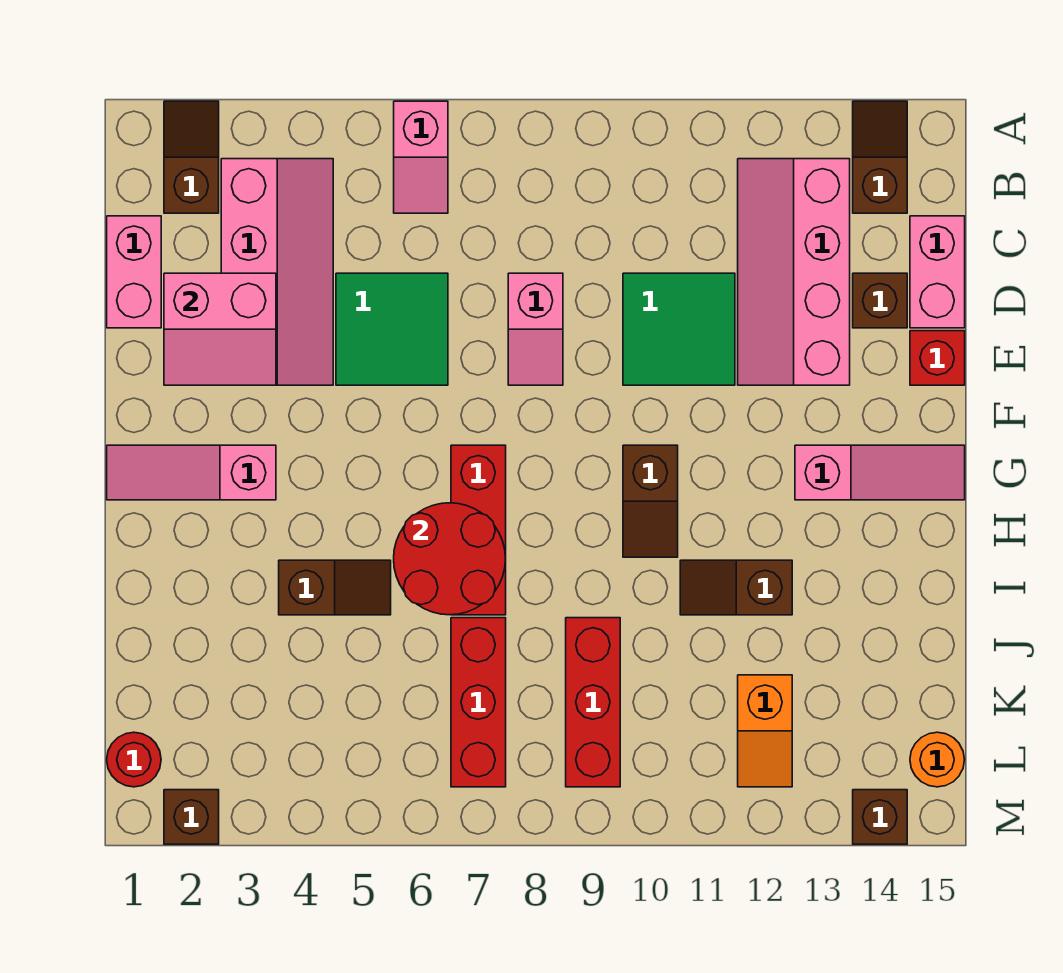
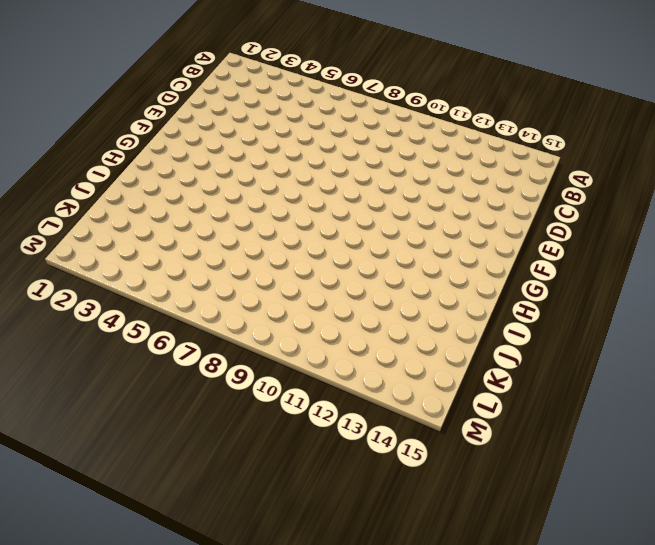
none -> brown slope A2:B2 level 1 top B
none -> pink slope A6:B6 level 1 top A
none -> brown slope A14:B14 level 1 top B

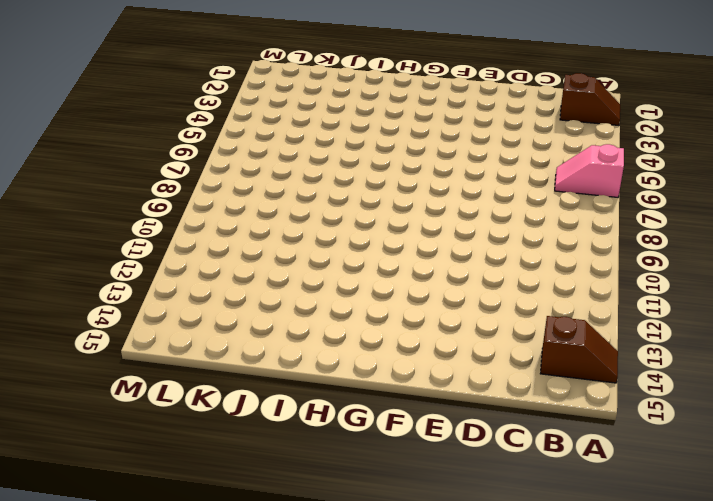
none -> pink slope B3:E4 level 1 top 3
none -> pink slope B12:E13 level 1 top 13
none -> pink brick C1:D1 level 1

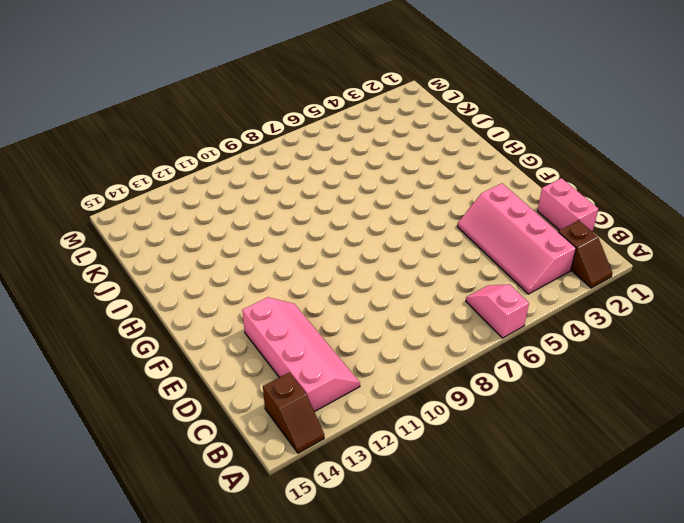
none -> pink brick C15:D15 level 1
none -> green tile D5:E6 level 1
none -> pink slope D8:E8 level 1 top D

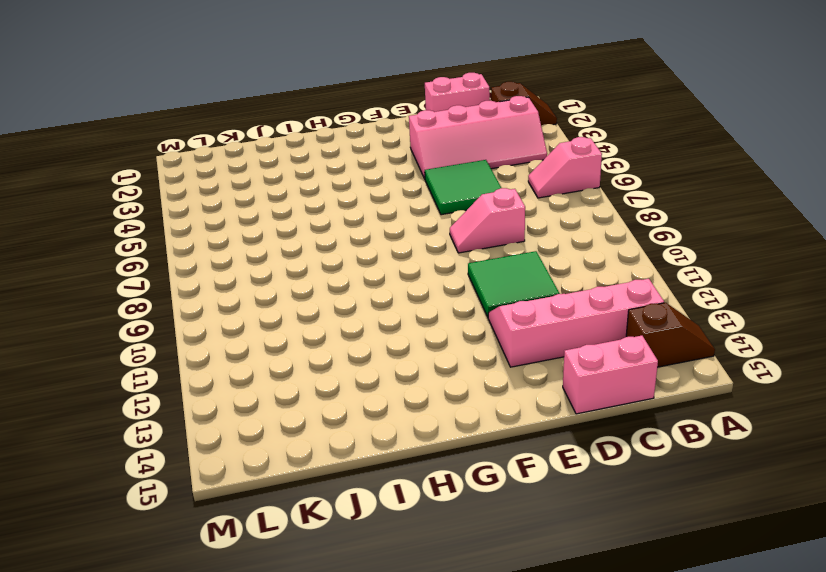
none -> brown brick D14 level 1
none -> red brick E15 level 1
none -> pink slope G1:G3 level 1 top 3

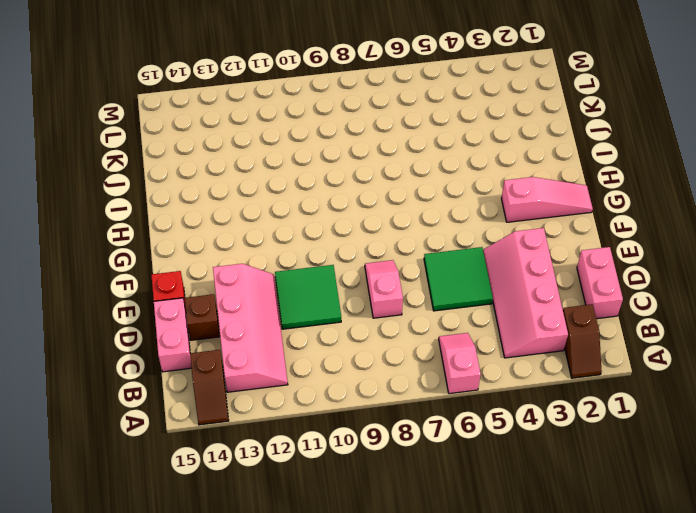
none -> red brick G7:I7 level 1
none -> brown slope G10:H10 level 1 top G
none -> pink slope G13:G15 level 1 top 13

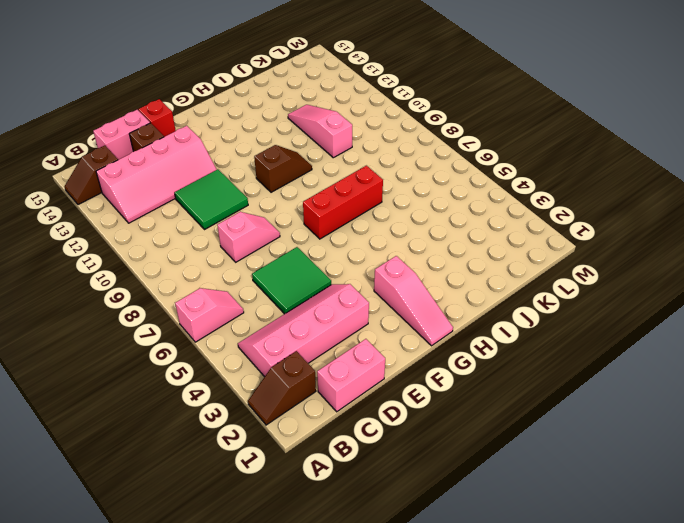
pink slope J10:J12 level 1 top 10 -> pink slope G13:G15 level 1 top 13
none -> brown slope I4:I5 level 1 top 4
none -> brown slope I11:I12 level 1 top 12
none -> red brick J7:L7 level 1

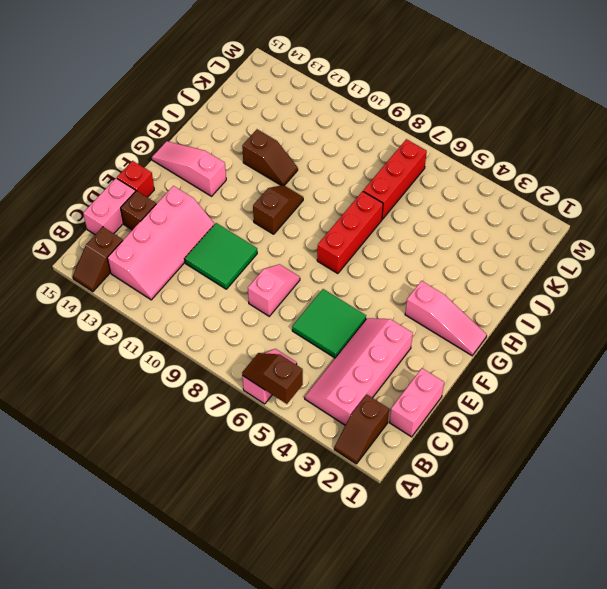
brown slope A5:A6 level 2 top 5 -> brown slope I4:I5 level 1 top 4
none -> red brick J9:L9 level 1
none -> orange slope K12:L12 level 1 top K
none -> red round brick L1 level 1

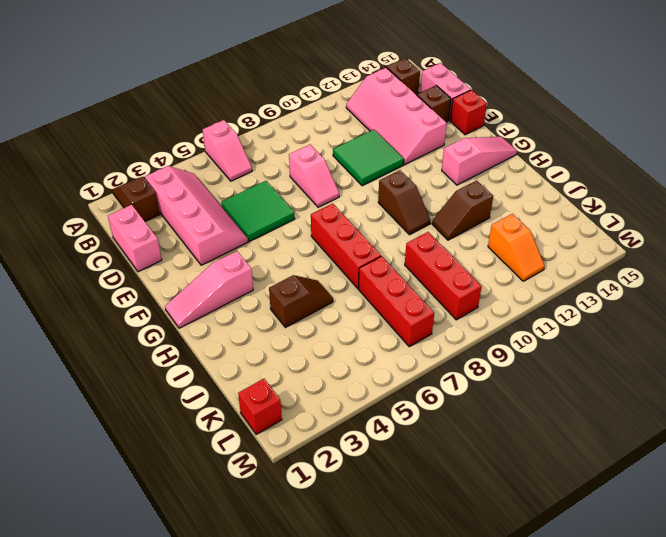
red brick L1 level 1 -> red round brick L1 level 1
none -> orange round brick L15 level 1
none -> brown brick M2 level 1
none -> brown brick M14 level 1

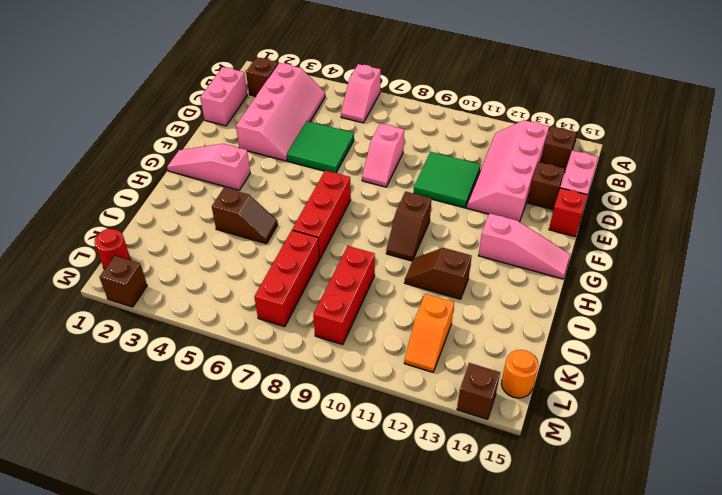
none -> pink slope D2:E3 level 2 top D
none -> red round brick H6:I7 level 2

